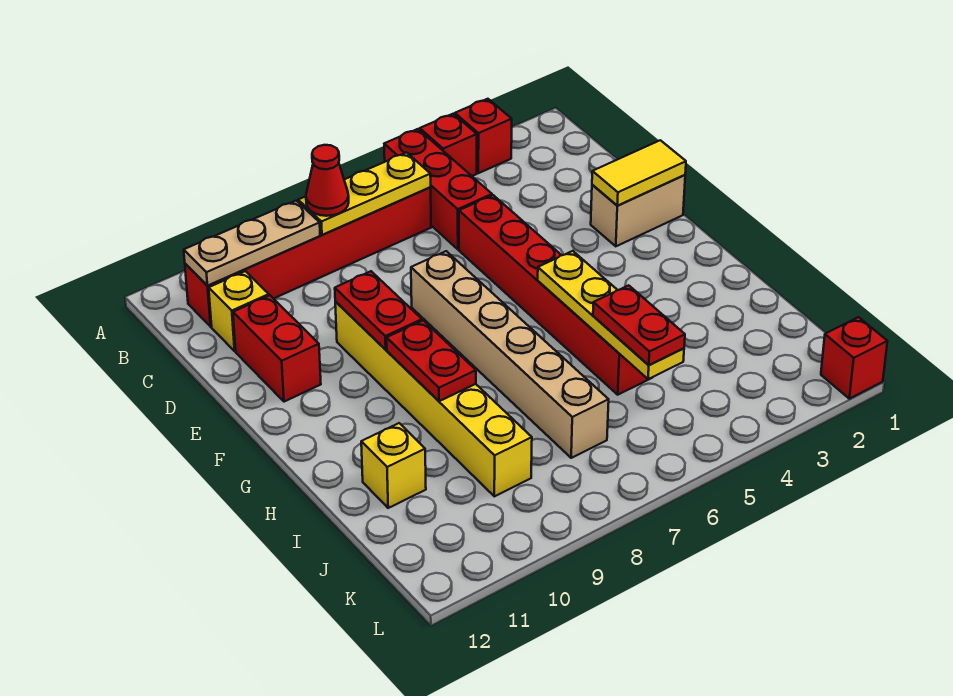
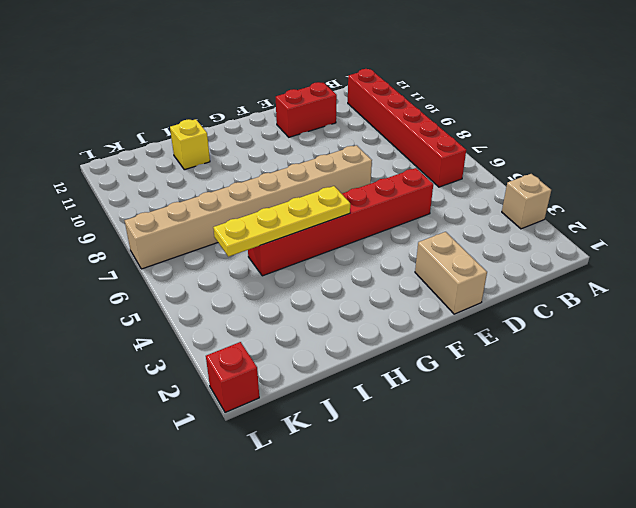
tan brick A3 level 1 -> red brick A3 level 1
tan brick E7:L7 level 1 -> tan brick E7:J7 level 1
none -> red brick A4 level 1
none -> red brick A5:C5 level 1
none -> yellow brick C11 level 1

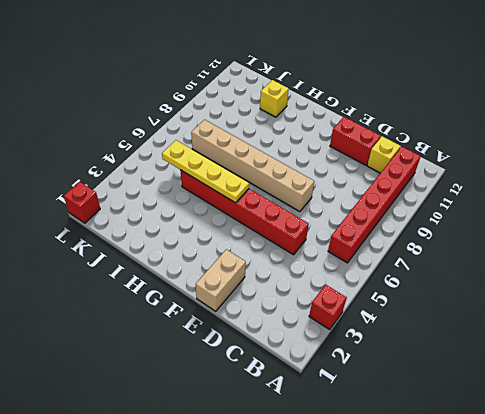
none -> red brick A4 level 1
none -> red brick A5:C5 level 1
none -> yellow brick E9:J9 level 1

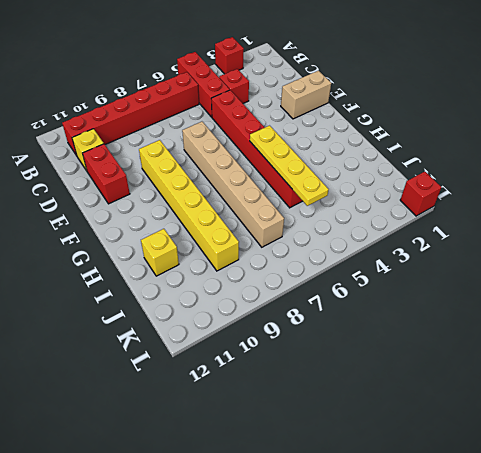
red brick C4 level 1 -> red brick A4 level 1
none -> yellow plate B6:B8 level 2
none -> tan plate B9:B11 level 2
none -> yellow tile E1:E2 level 2

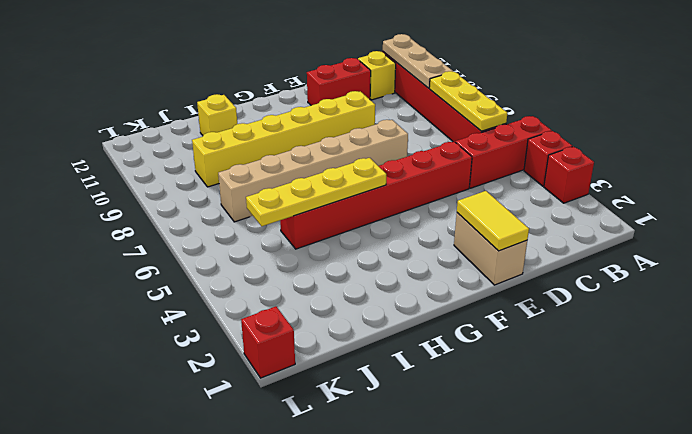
none -> red plate E9:F9 level 2
none -> red plate G9:H9 level 2
none -> red cone B8 level 3

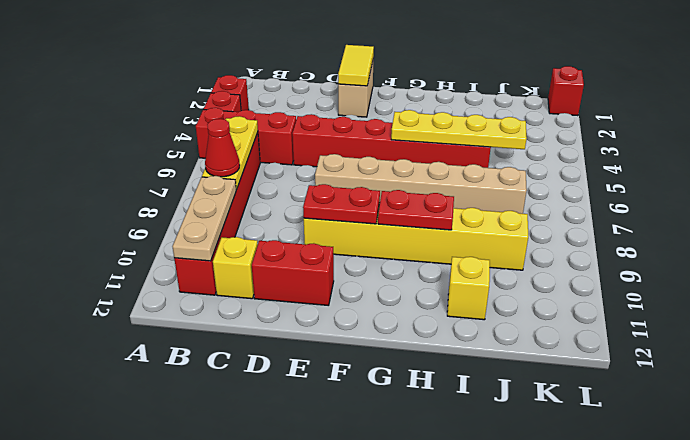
none -> red plate I5:J5 level 3

